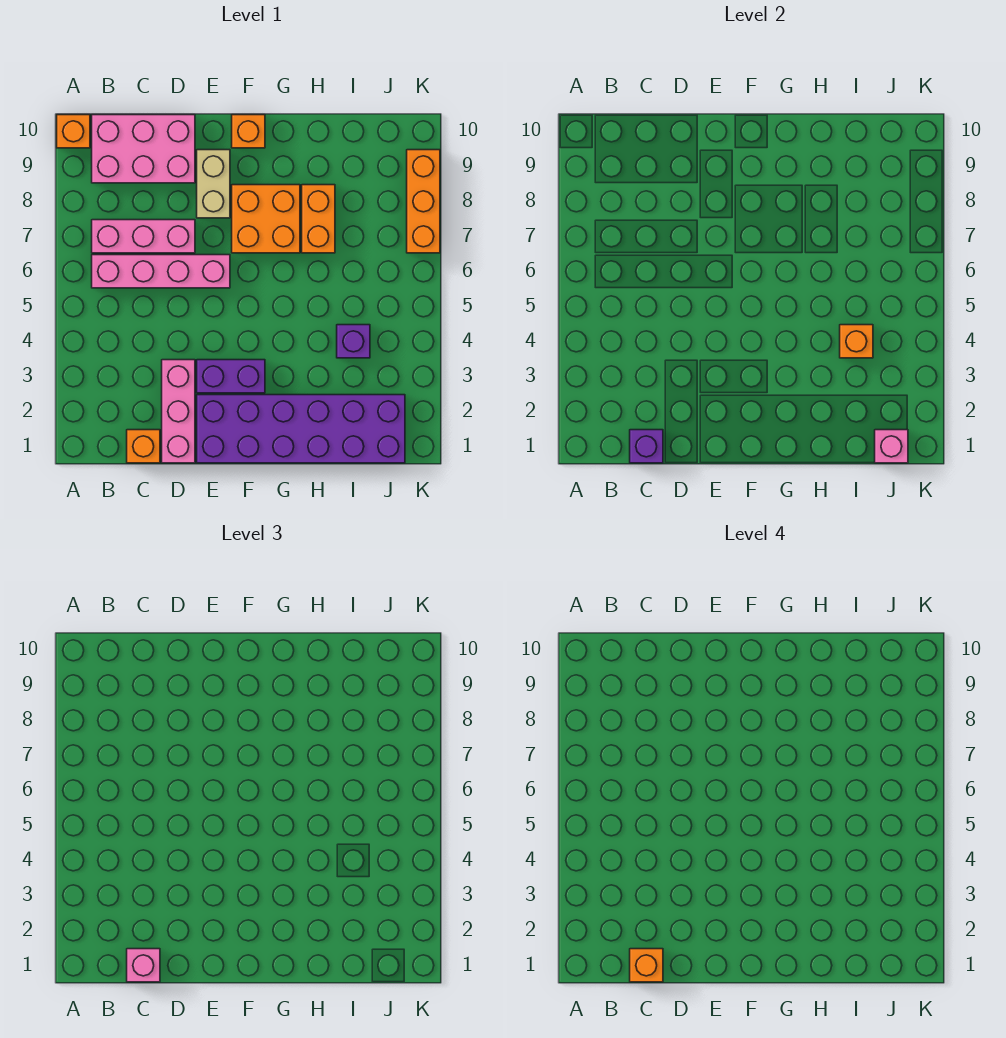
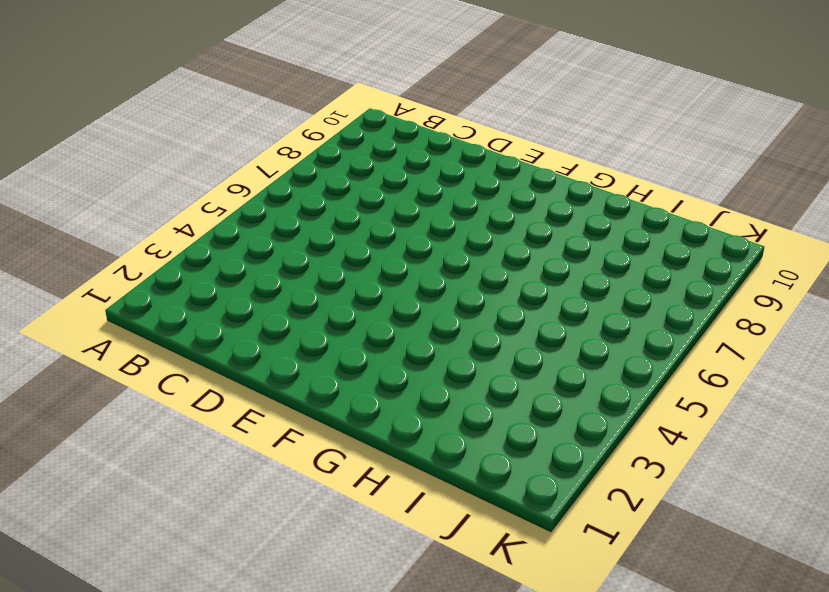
none -> orange brick A10 level 1
none -> pink brick B6:E6 level 1
none -> pink brick B7:D7 level 1

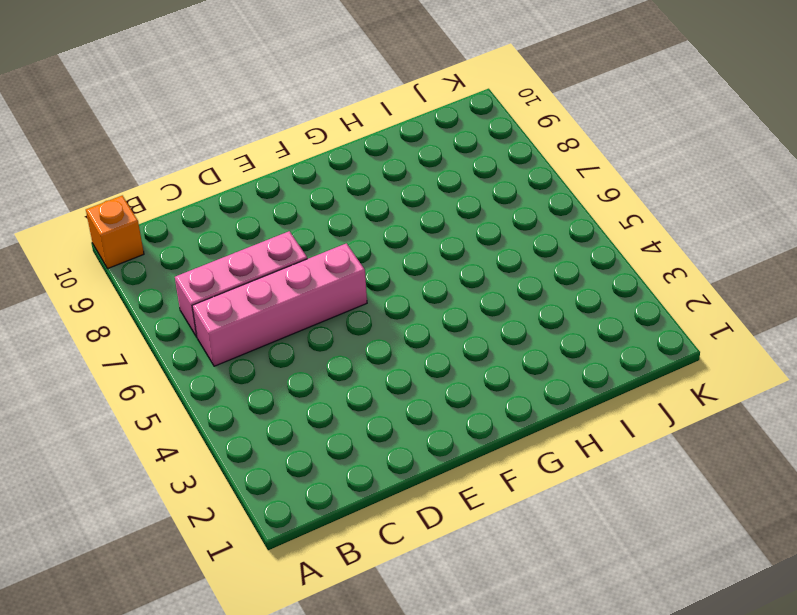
none -> pink brick B9:D10 level 1
none -> orange brick C1 level 1
none -> pink brick D1:D3 level 1

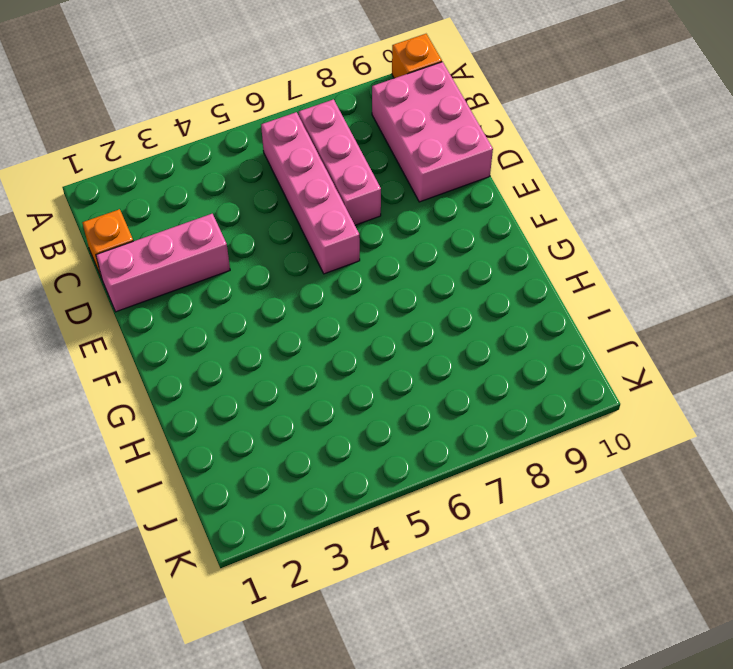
none -> purple brick E1:J2 level 1
none -> purple brick E3:F3 level 1
none -> tan brick E8:E9 level 1

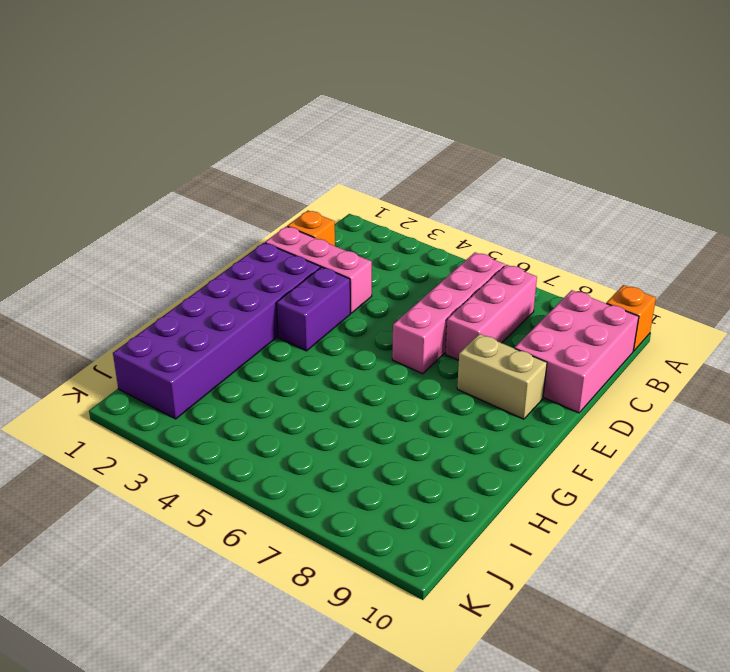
none -> orange brick F7:G8 level 1
none -> orange brick F10 level 1
none -> orange brick H7:H8 level 1

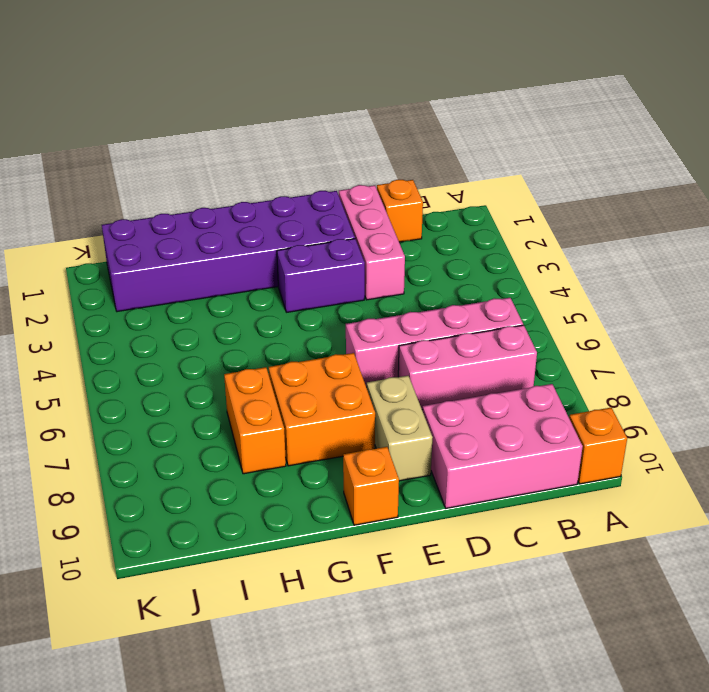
none -> purple brick I4 level 1
none -> orange brick K7:K9 level 1
none -> purple brick C1 level 2

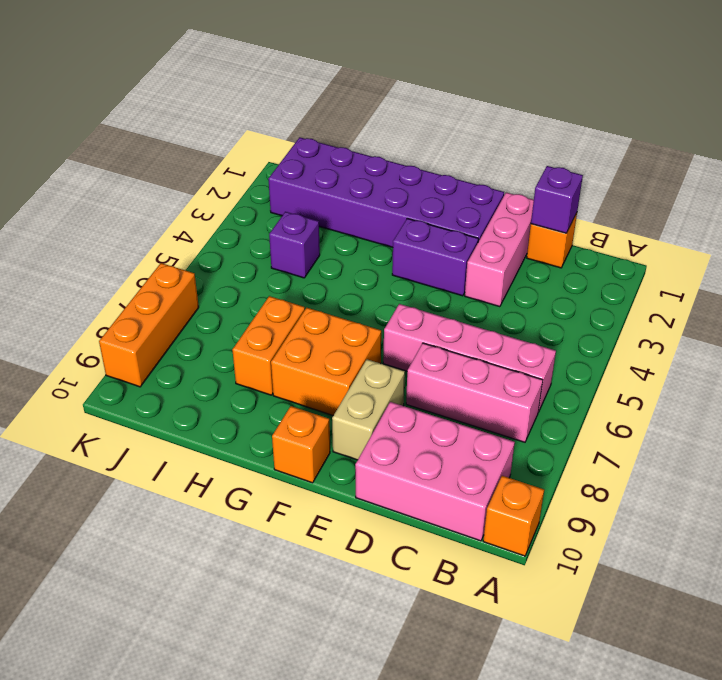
none -> orange brick I4 level 2
none -> pink brick J1 level 2
none -> pink brick C1 level 3

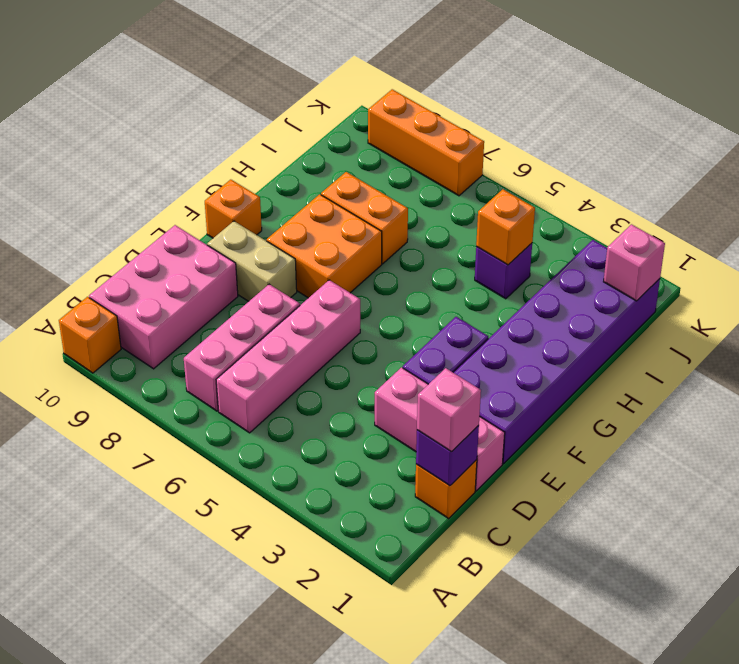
none -> orange brick C1 level 4

